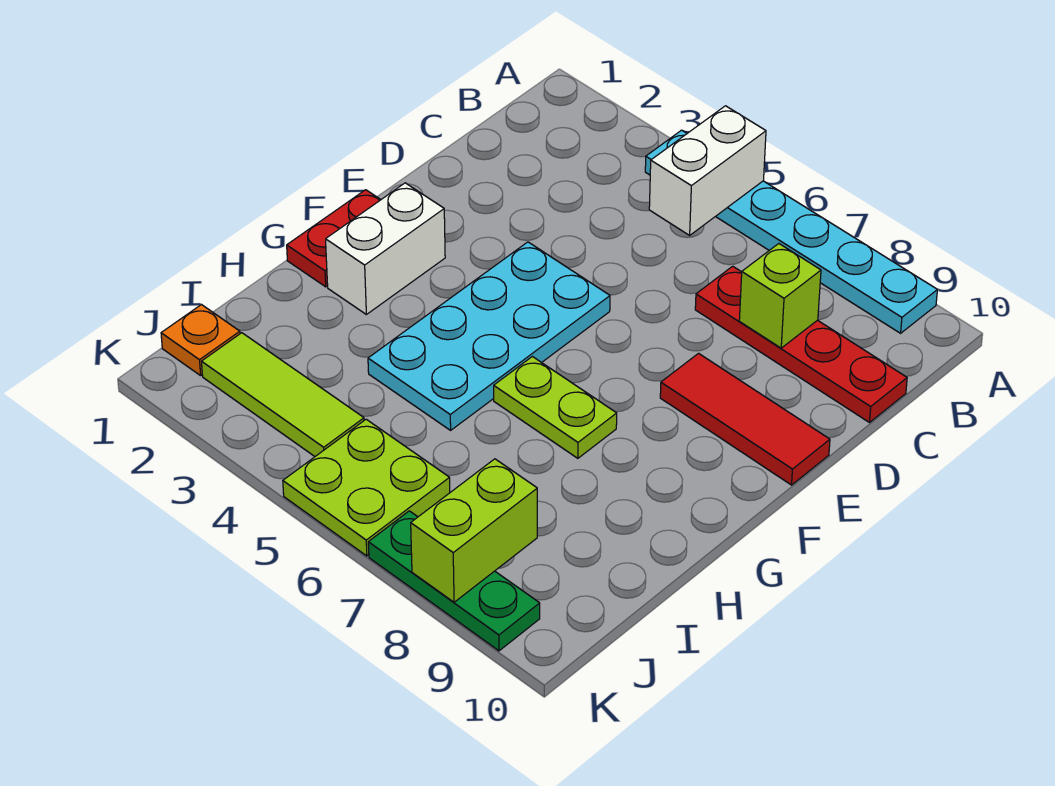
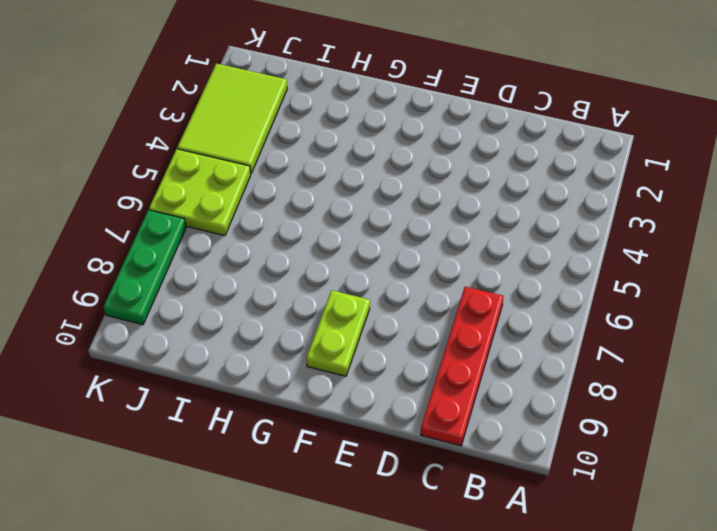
lime plate F8:F9 level 1 -> lime plate G6:G7 level 1
lime tile J2:K4 level 1 -> lime tile J2:J4 level 1
none -> cyan plate A4:A9 level 1
none -> cyan plate E4:H5 level 1
none -> red tile E8:E10 level 1

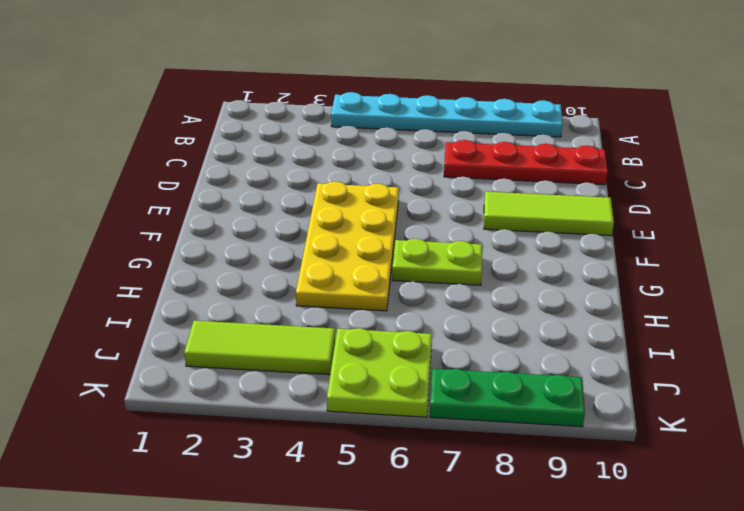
yellow plate E4:H5 level 1 -> cyan plate E4:H5 level 1
lime tile E8:E10 level 1 -> red tile E8:E10 level 1
none -> red plate F1:G1 level 1
none -> white brick F2:G2 level 1
none -> orange plate J1 level 1

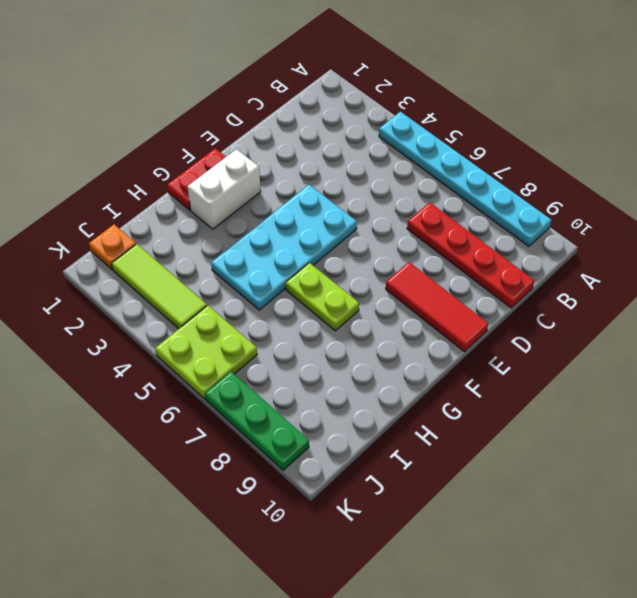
none -> white brick A5:B5 level 2
none -> lime brick C8 level 2
none -> lime brick J8:K8 level 2

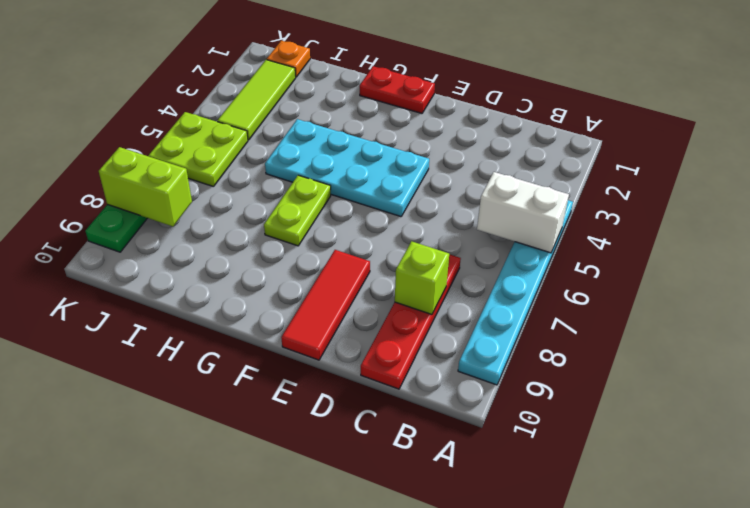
none -> white brick F2:G2 level 1

